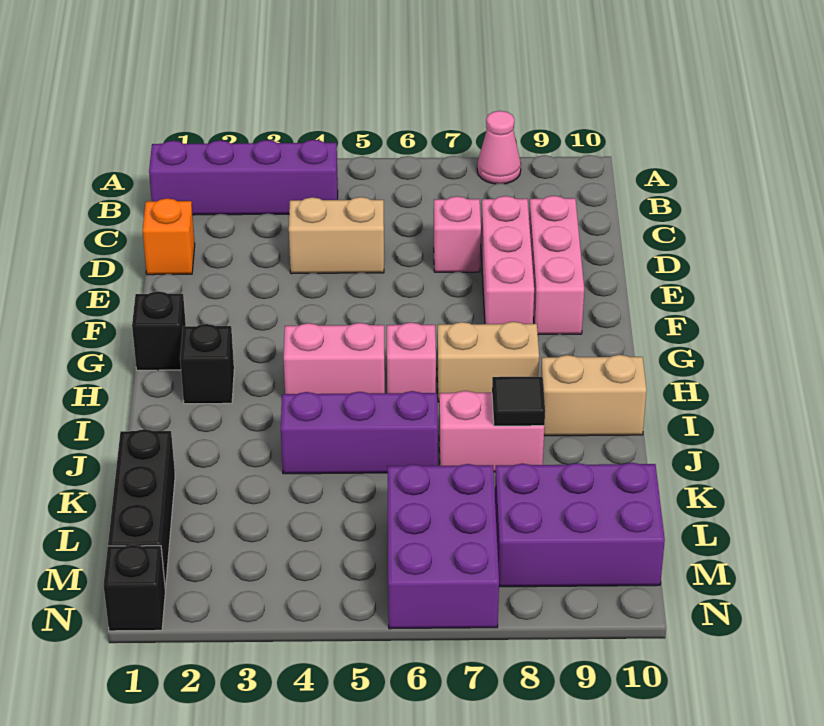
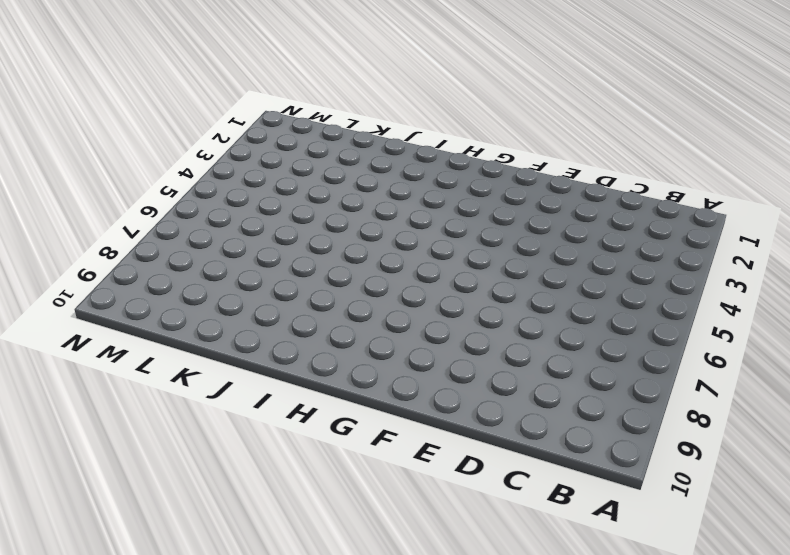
none -> pink cone A8 level 1
none -> purple brick B1:B4 level 1
none -> orange brick D1 level 1

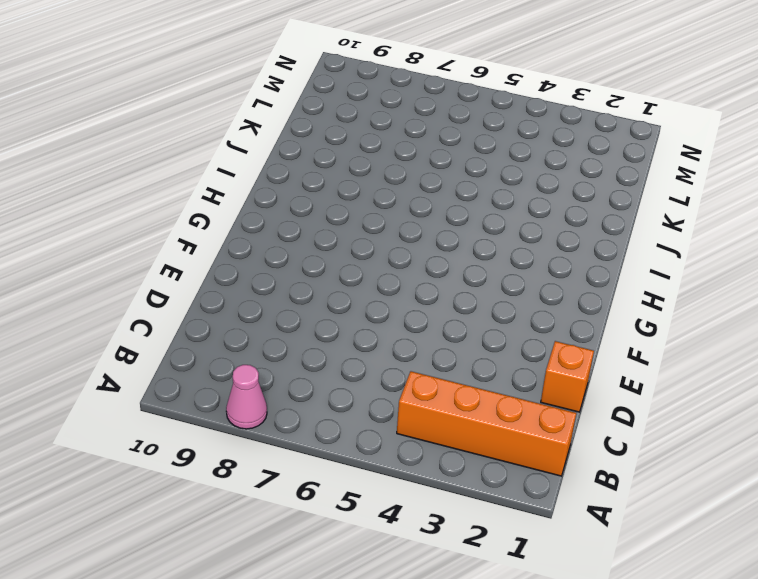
orange brick B1:B4 level 1 -> purple brick B1:B4 level 1
none -> tan brick D4:D5 level 1
none -> pink brick D7 level 1
none -> pink brick D8:F8 level 1

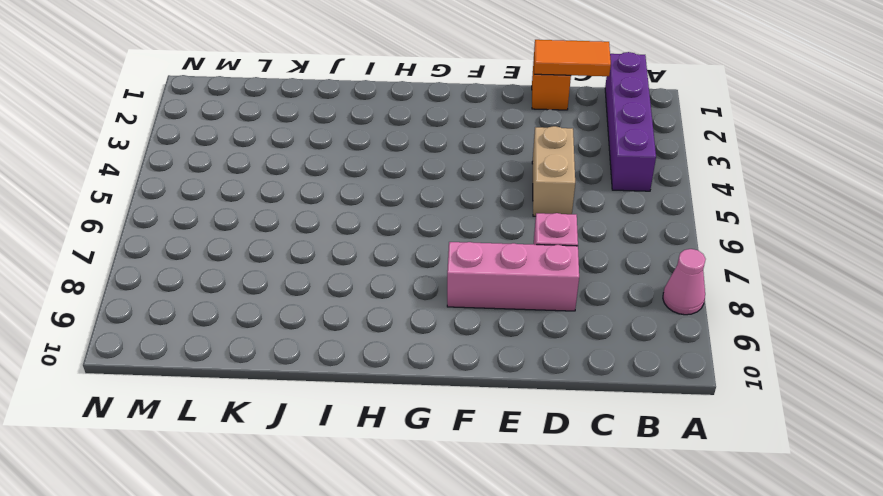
orange tile C1:D1 level 2 -> none
none -> pink brick D9:F9 level 1
none -> black brick G1 level 1
none -> black brick H2 level 1

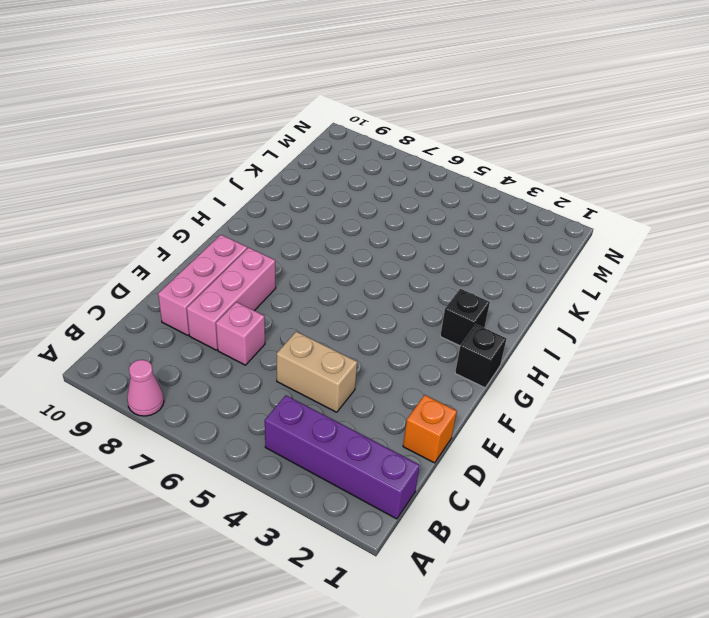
none -> pink brick H4:H5 level 1
none -> pink brick H6 level 1
none -> tan brick H7:H8 level 1

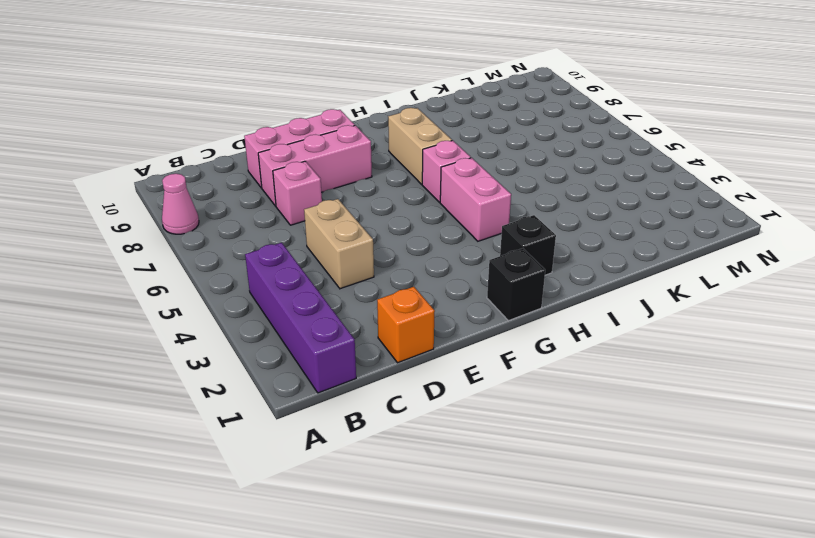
none -> tan brick I9:I10 level 1
none -> purple brick J4:J6 level 1
none -> pink brick J7:J8 level 1

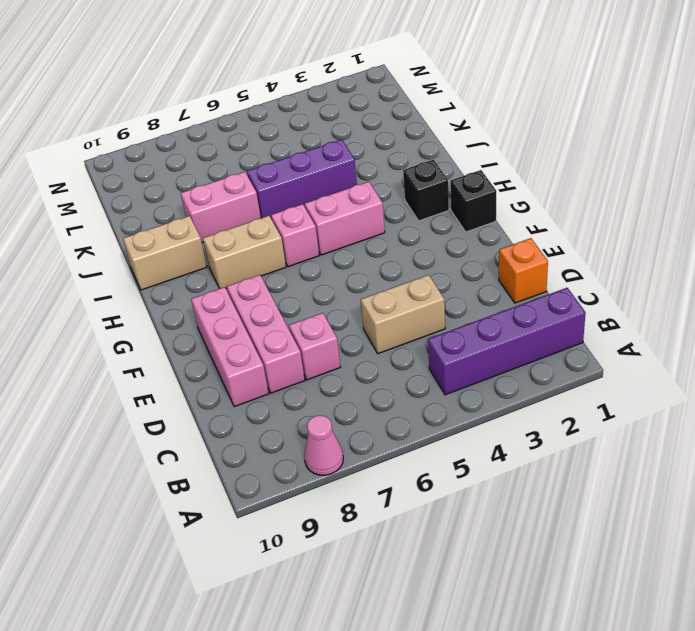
none -> black brick K1:M1 level 1
none -> purple brick L6:N7 level 1
none -> purple brick L8:M10 level 1

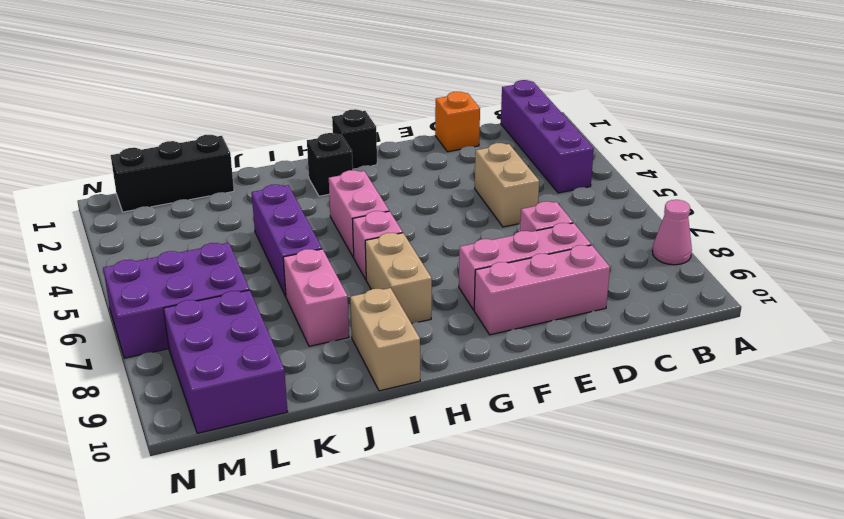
none -> black brick N1 level 1
none -> black tile J8 level 2

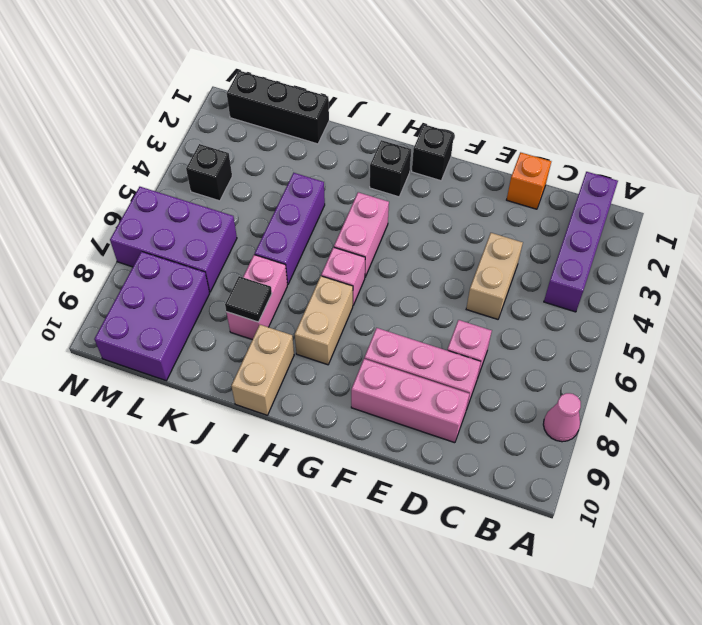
black brick M4 level 1 -> black brick N1 level 1

